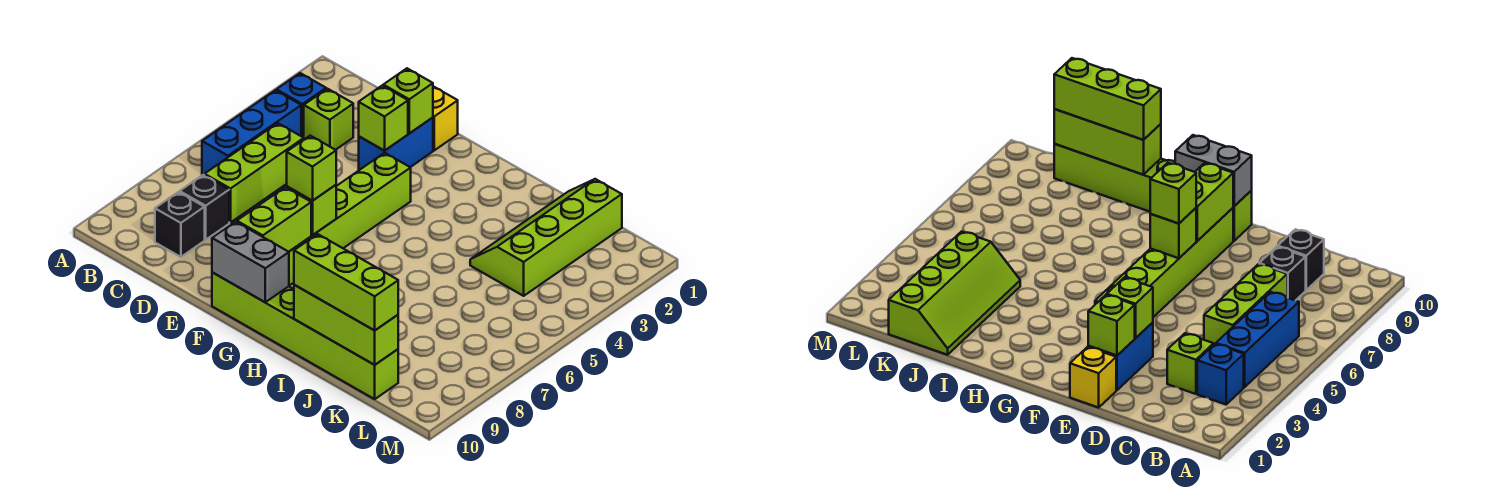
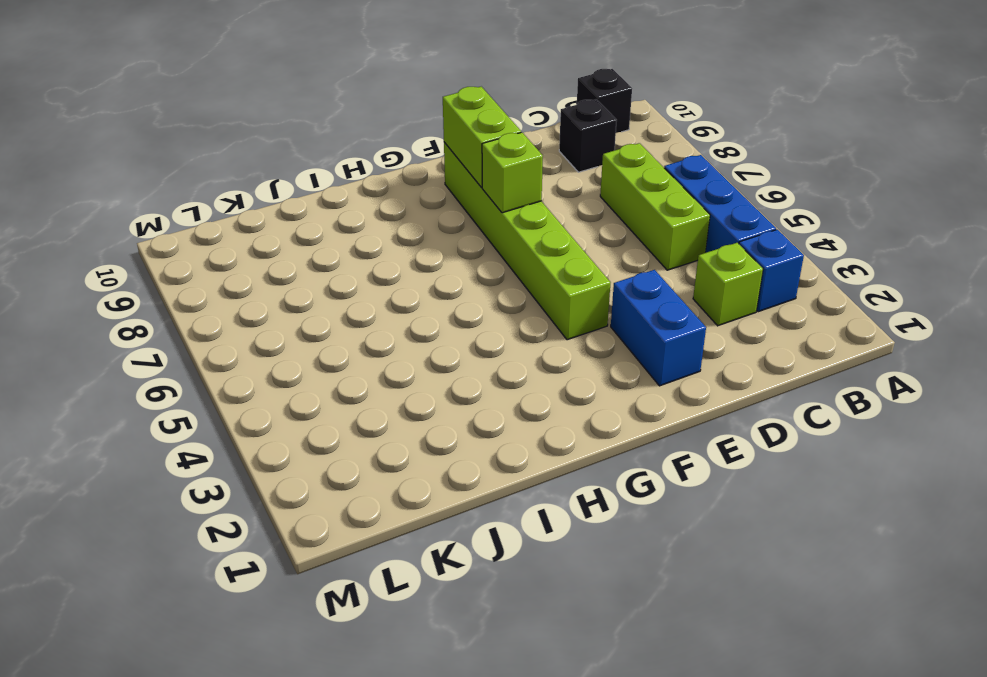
black brick B10 level 1 -> black brick C8 level 1
none -> yellow brick E1 level 1
none -> lime brick F10:K10 level 1
none -> lime slope J1:K4 level 1 top K

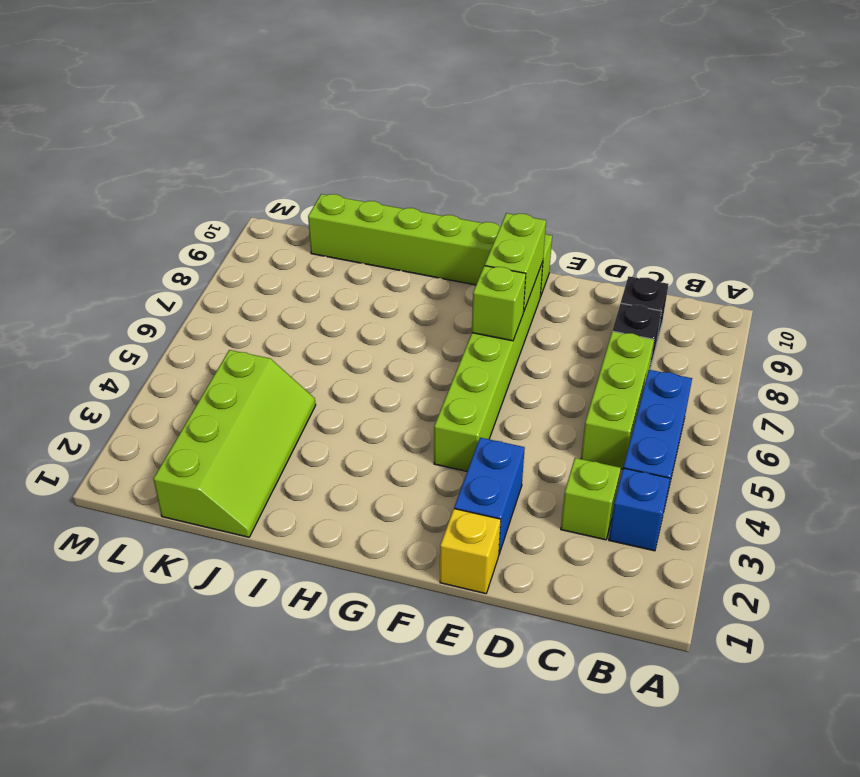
none -> lime brick E2 level 2
none -> lime brick E3 level 2
none -> grey brick F10:G10 level 2

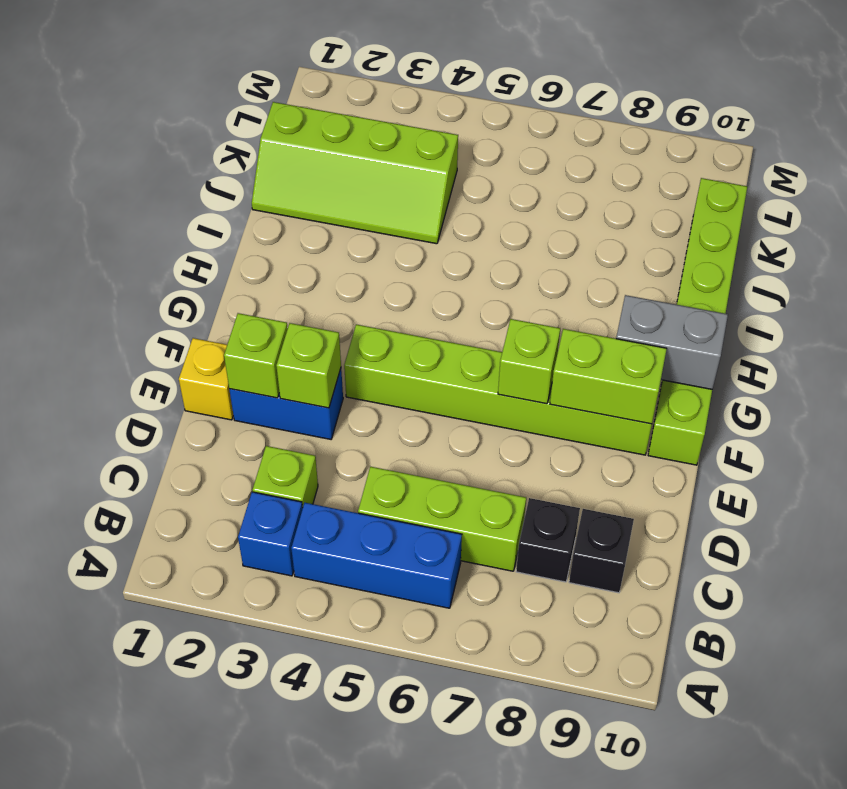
grey brick G9:G10 level 2 -> grey brick F10:G10 level 2
none -> lime brick I10:K10 level 2
none -> lime brick F7 level 3
none -> lime brick I10:K10 level 3

